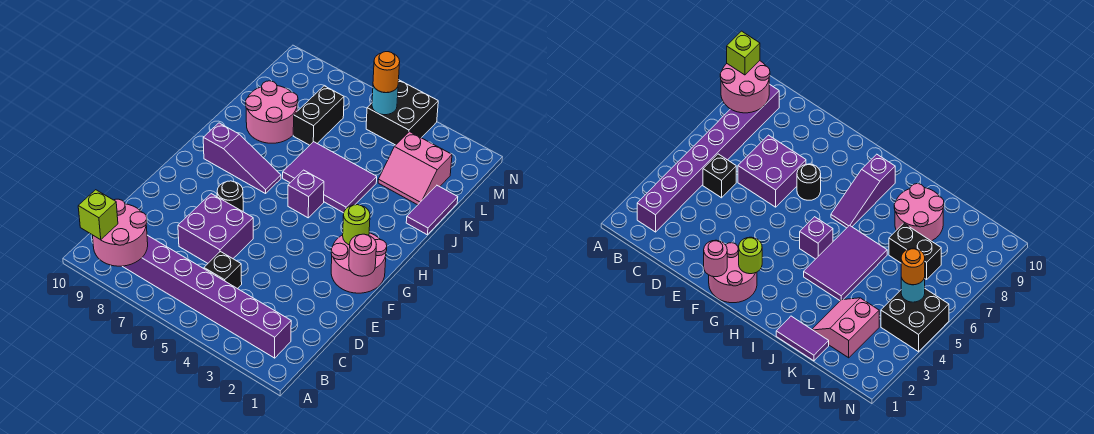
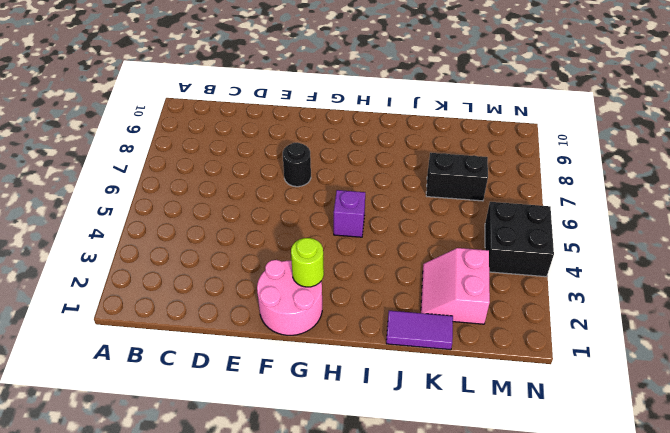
none -> purple brick B2:B9 level 1
none -> black brick C5 level 1
none -> purple brick D6:E7 level 1

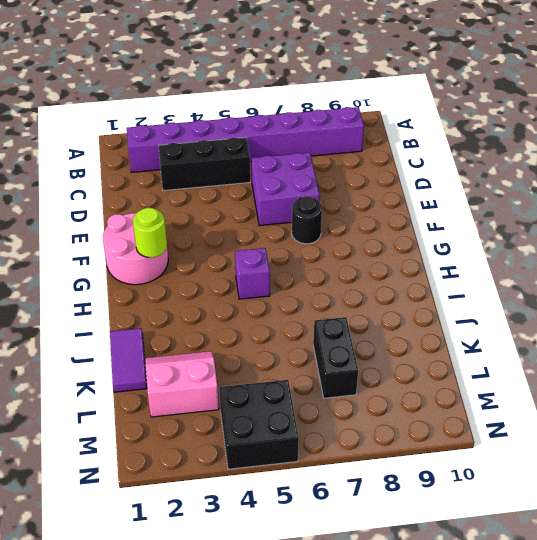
black brick C3:C5 level 1 -> black brick C5 level 1
none -> purple slope H7:H9 level 1 top 9
none -> purple tile I4:J6 level 1
none -> pink round brick J8:K9 level 1

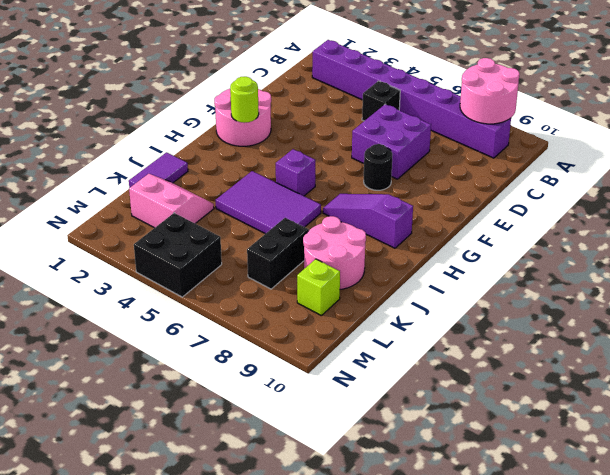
lime brick L9 level 1 -> lime brick A9 level 3
none -> pink round brick F1 level 2
none -> cyan round brick M5 level 2
none -> orange round brick M5 level 3

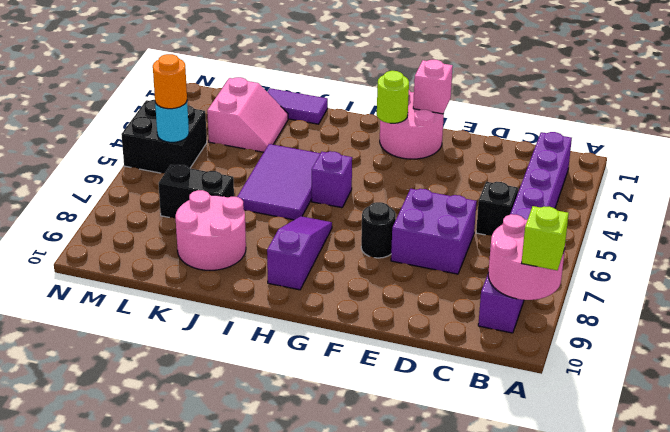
pink brick F1 level 2 -> pink round brick F1 level 2

